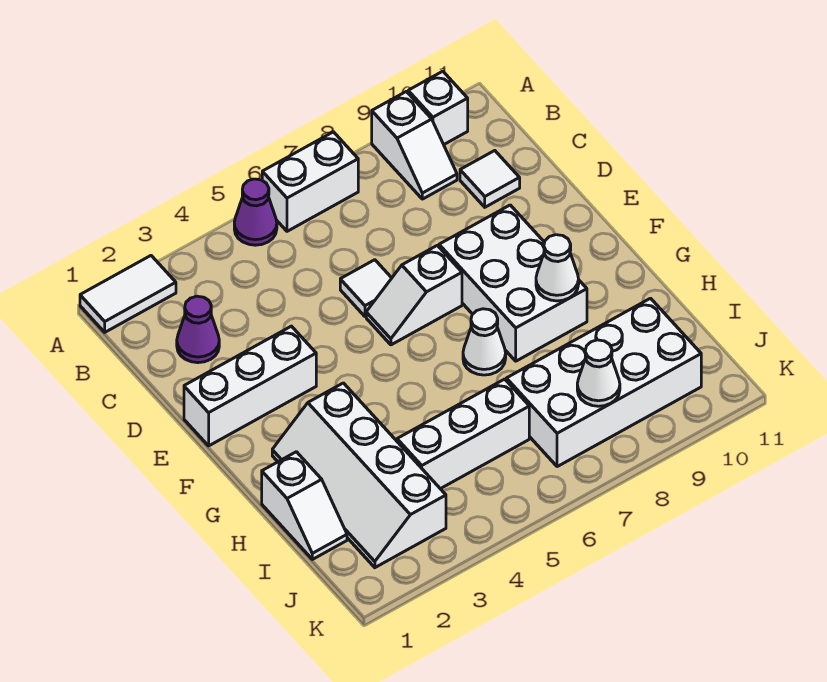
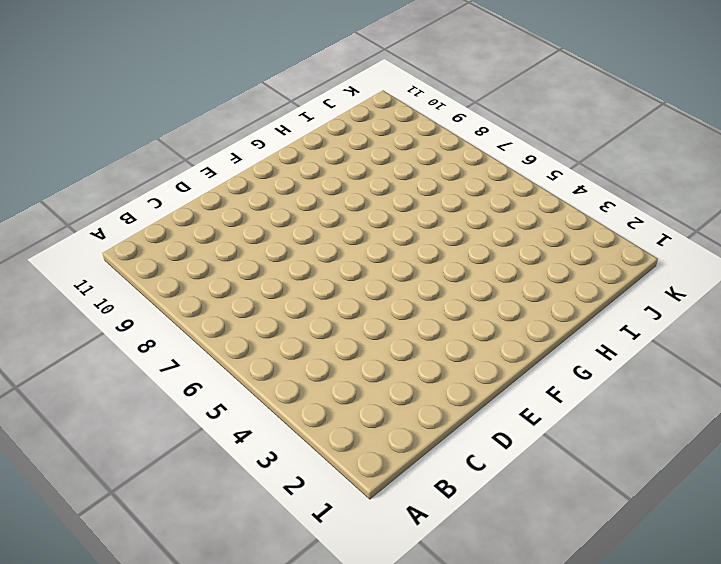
none -> white tile A1:A2 level 1
none -> purple cone A5 level 1
none -> white brick A6:A7 level 1

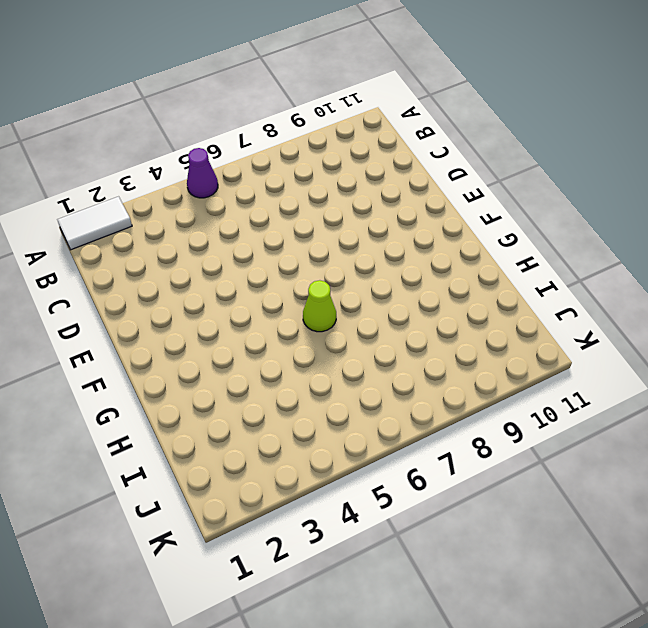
lime cone G6 level 1 -> none
none -> white brick A6:A7 level 1
none -> white slope A9:B9 level 1 top A
none -> white brick A10 level 1

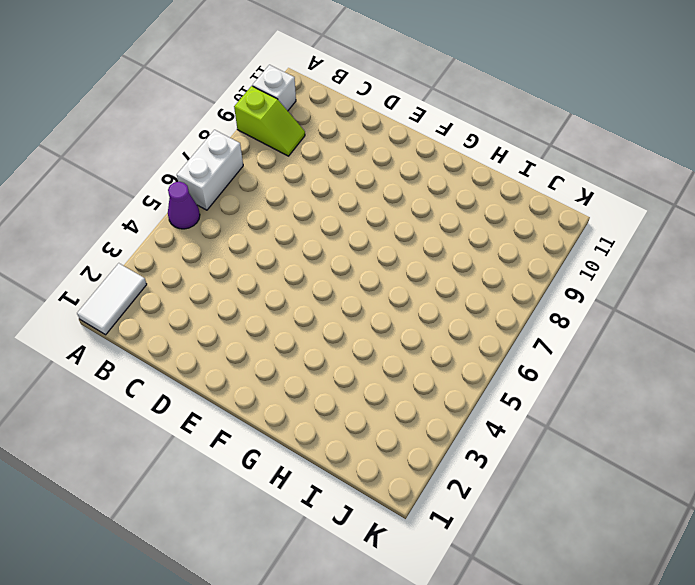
lime slope A9:B9 level 1 top A -> white slope A9:B9 level 1 top A
none -> purple cone C2 level 1
none -> white tile C10 level 1
none -> white tile D6 level 1

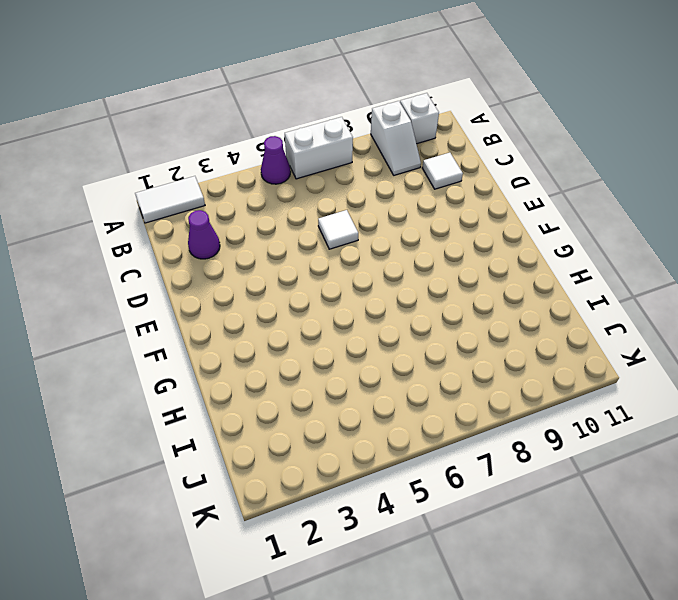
none -> white brick E1:E3 level 1
none -> white slope E6:E7 level 1 top 7
none -> white brick E8:G9 level 1

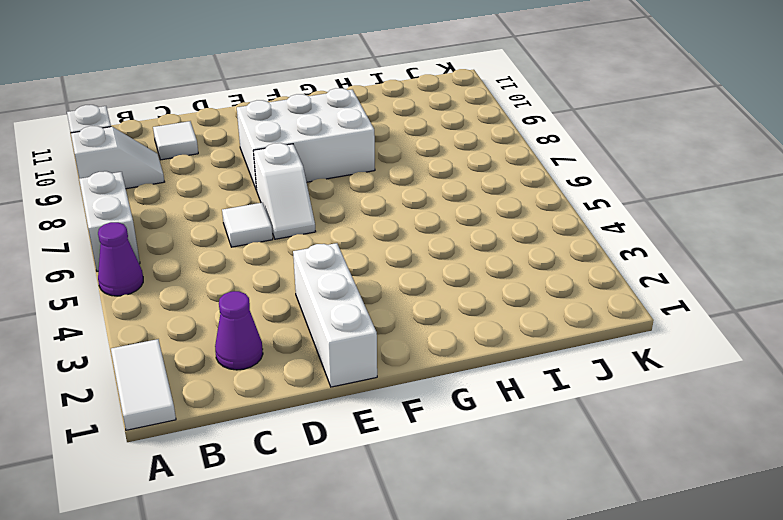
none -> white slope G2:J3 level 1 top 3
none -> white cone G7 level 1
none -> white slope H1:I1 level 1 top H

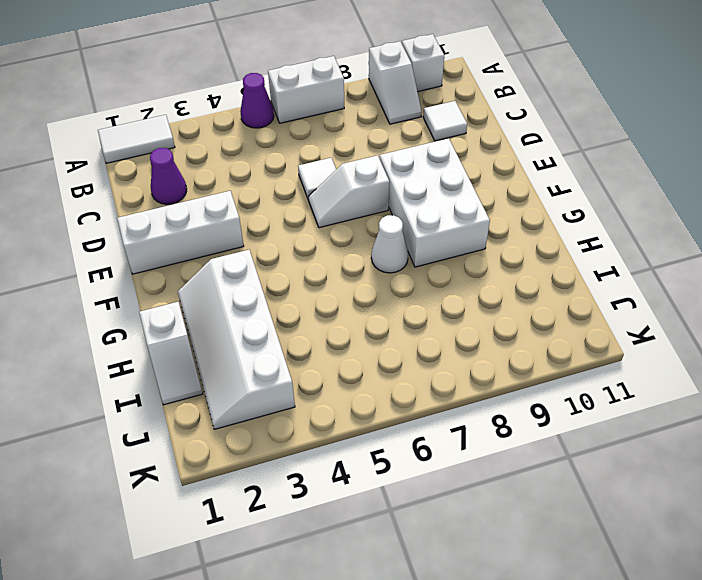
none -> white brick I4:I6 level 1
none -> white brick I7:J10 level 1
none -> white cone G9 level 2

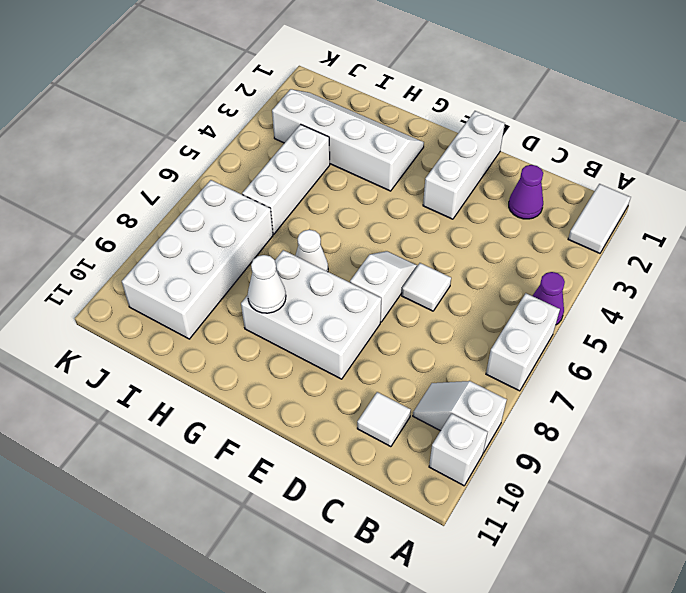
none -> white slope H1:I1 level 1 top H
none -> white cone J8 level 2

